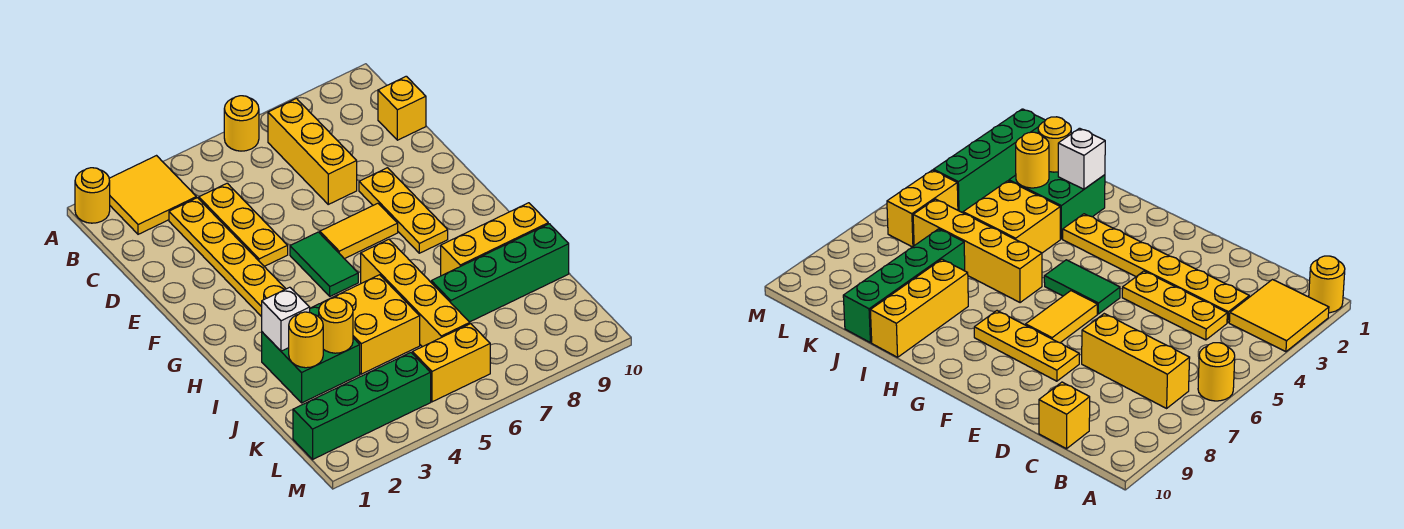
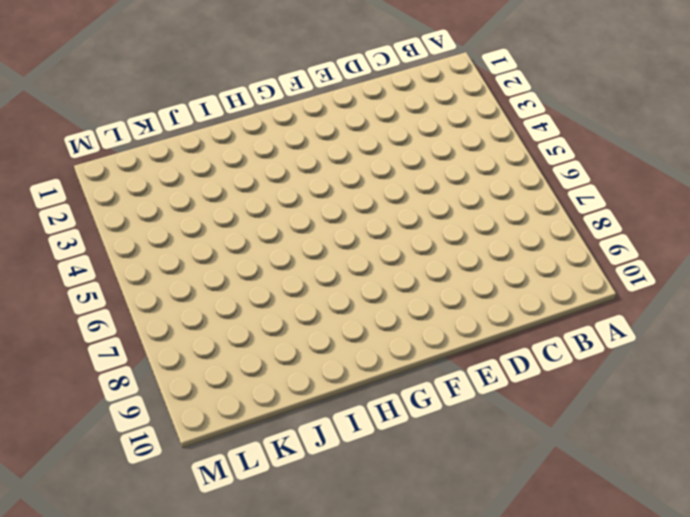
none -> yellow round brick A1 level 1
none -> yellow tile A2:B3 level 1
none -> yellow round brick A6 level 1

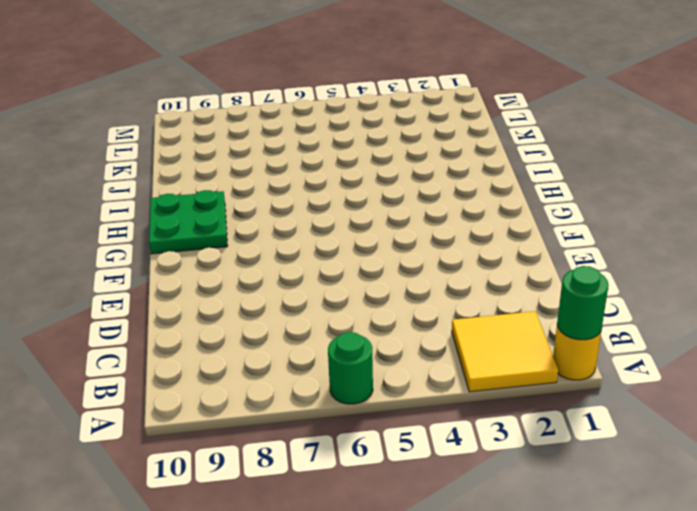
green round brick A1 level 2 -> none
green round brick A6 level 1 -> yellow round brick A6 level 1
green plate G9:H10 level 1 -> none
none -> yellow brick B7:D7 level 1
none -> yellow plate C3:H3 level 1
none -> yellow plate C4:E4 level 1

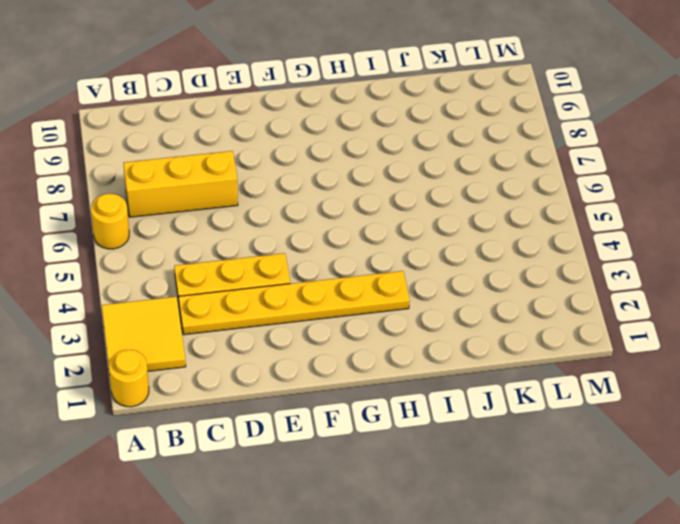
none -> yellow brick C10 level 1
none -> yellow plate E8:G8 level 1
none -> green tile F5:G5 level 1

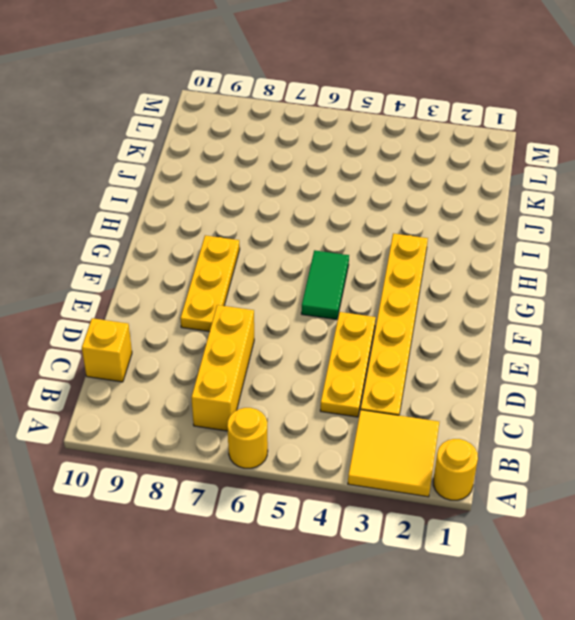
none -> yellow tile F6:F7 level 1
none -> yellow brick H6:K6 level 1
none -> green brick I2:J3 level 1

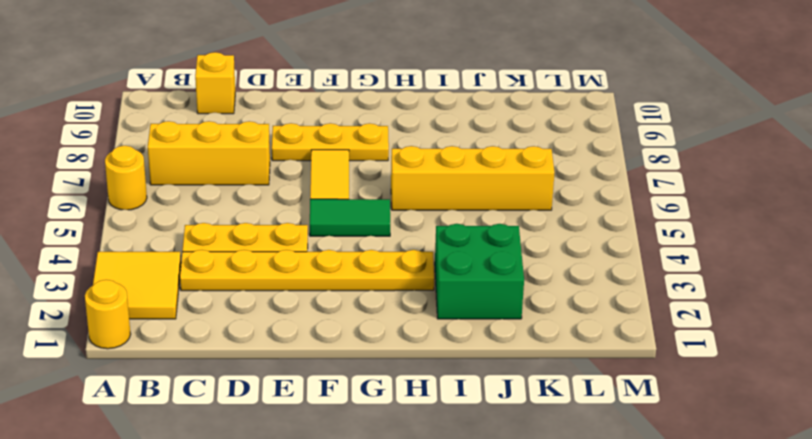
none -> yellow brick I4:J5 level 1
none -> yellow brick I8:I10 level 1
none -> green brick J7:J10 level 1

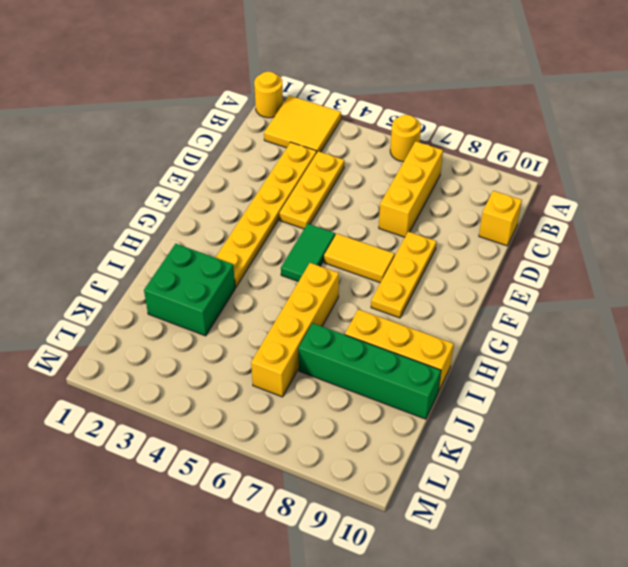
none -> yellow brick I4:J5 level 1
none -> green brick L1:L4 level 1
none -> yellow brick L5:L6 level 1

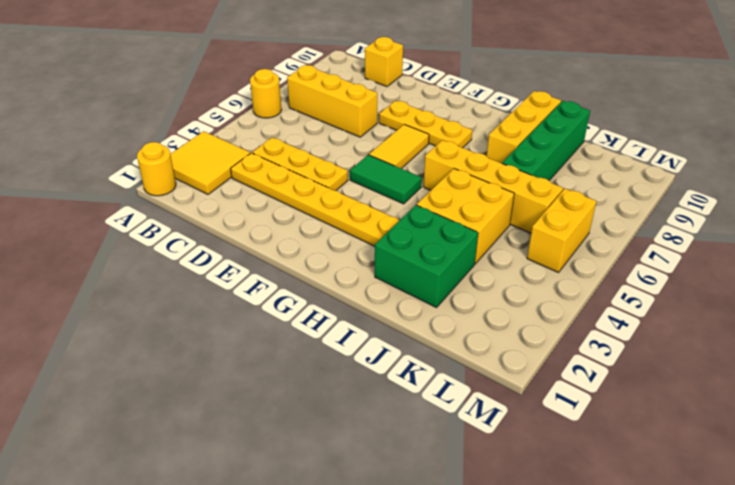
none -> green brick L1:L4 level 1
none -> white brick I2 level 2
none -> yellow round brick J2 level 2

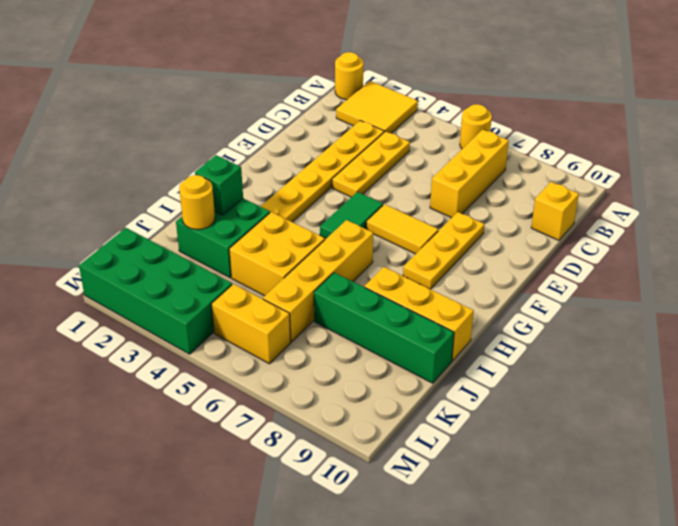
green brick I2 level 2 -> white brick I2 level 2
green brick L1:M4 level 1 -> green brick L1:L4 level 1
none -> yellow round brick J3 level 2

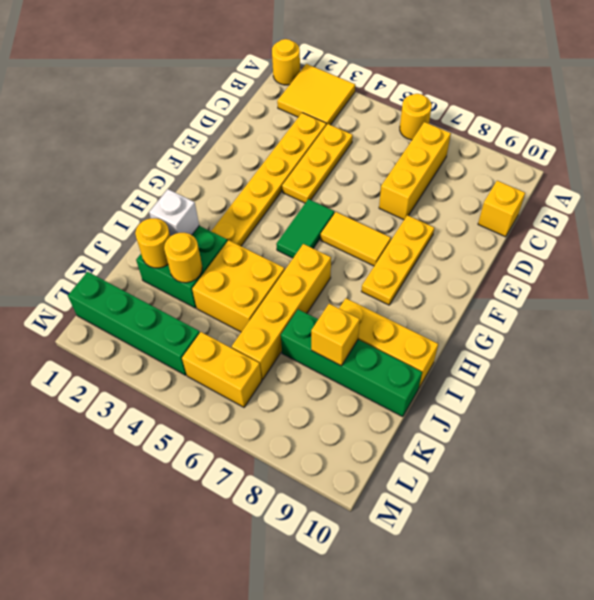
yellow brick J8 level 2 -> none

